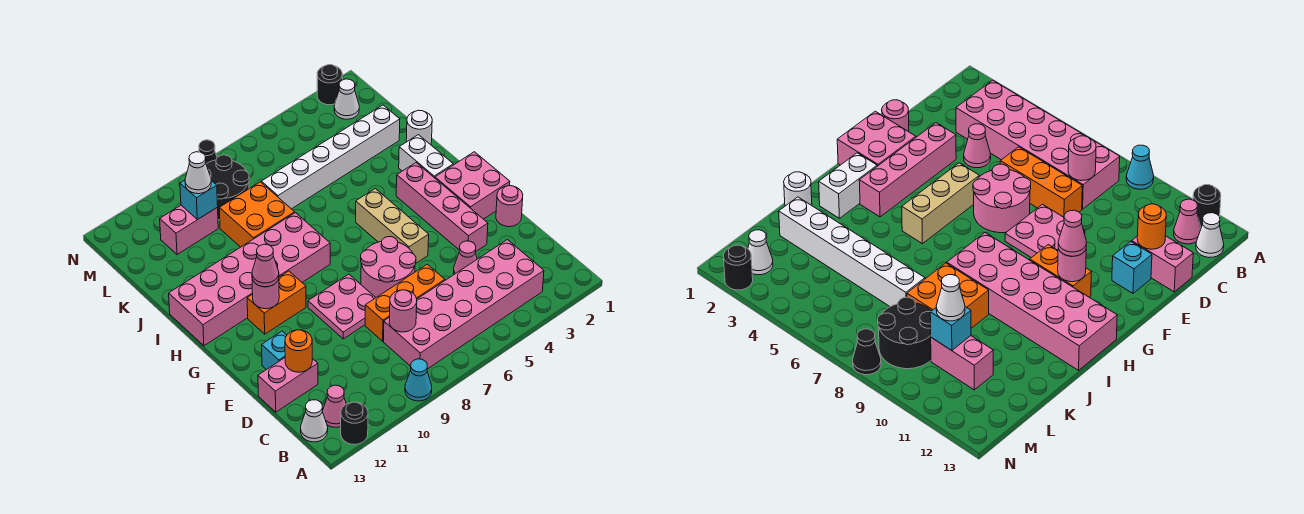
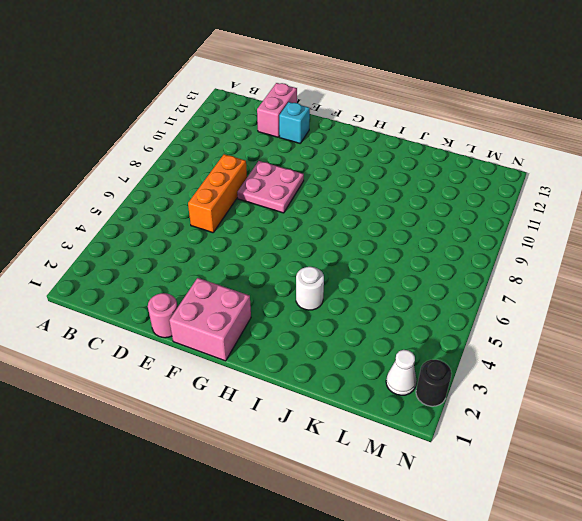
white round brick I4 level 1 -> white round brick J1 level 1
none -> cyan cone A9 level 1
none -> black round brick A12 level 1
none -> pink brick B3:C8 level 1
none -> pink cone B12 level 1

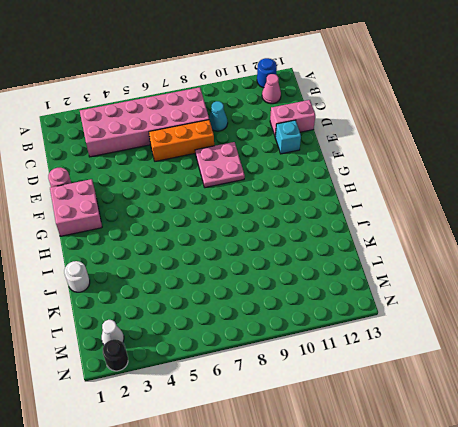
blue round brick A12 level 1 -> black round brick A12 level 1
cyan cone C9 level 1 -> cyan cone A9 level 1
none -> white cone B13 level 1
none -> pink cone D4 level 1
none -> pink brick E3:H3 level 1
none -> pink round brick E6:F7 level 1

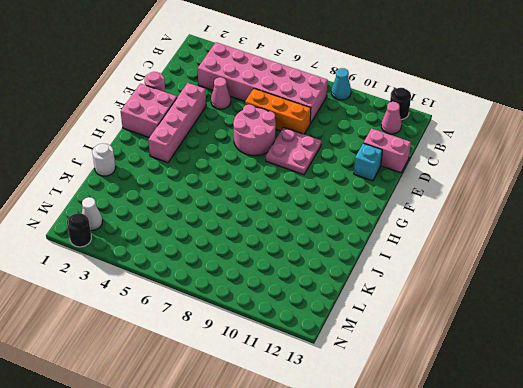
none -> white cone B13 level 1
none -> tan brick F5:H5 level 1
none -> orange brick G10:G11 level 1
none -> white brick H2:I2 level 1

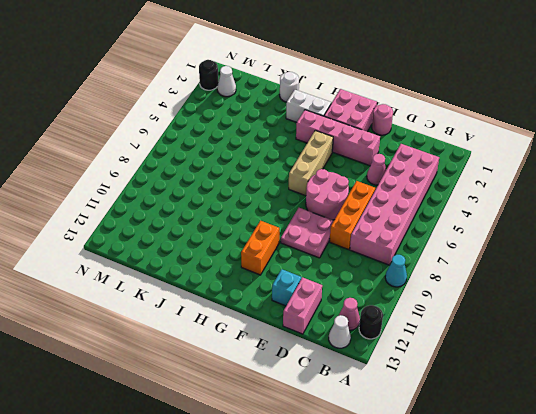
tan brick G4:G6 level 1 -> tan brick F5:H5 level 1
none -> pink brick H8:I13 level 1
none -> orange brick J8:K9 level 1
none -> white brick K2:K7 level 1
none -> black round brick L8:M9 level 1

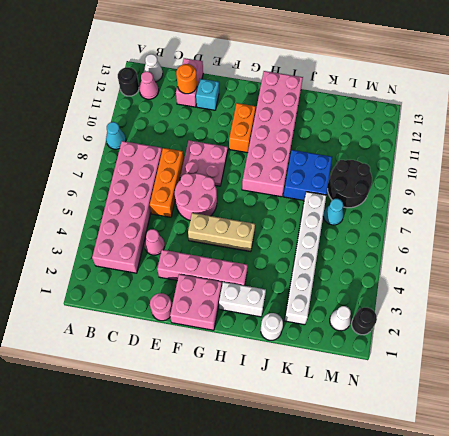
blue brick J8:K9 level 1 -> orange brick J8:K9 level 1
cyan cone L7 level 1 -> none
none -> pink brick L10:L11 level 1
none -> black cone N8 level 1
none -> pink round brick C8 level 2
none -> pink round brick G11 level 2

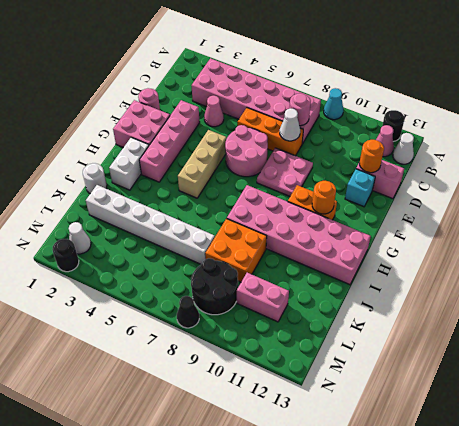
white cone D8 level 2 -> white cone L10 level 3
orange round brick G11 level 2 -> pink round brick G11 level 2
none -> cyan brick L10 level 2
none -> pink cone G11 level 3

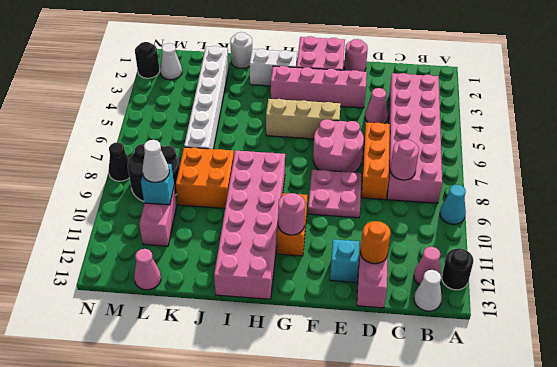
pink cone L13 level 1 -> pink cone G11 level 3

